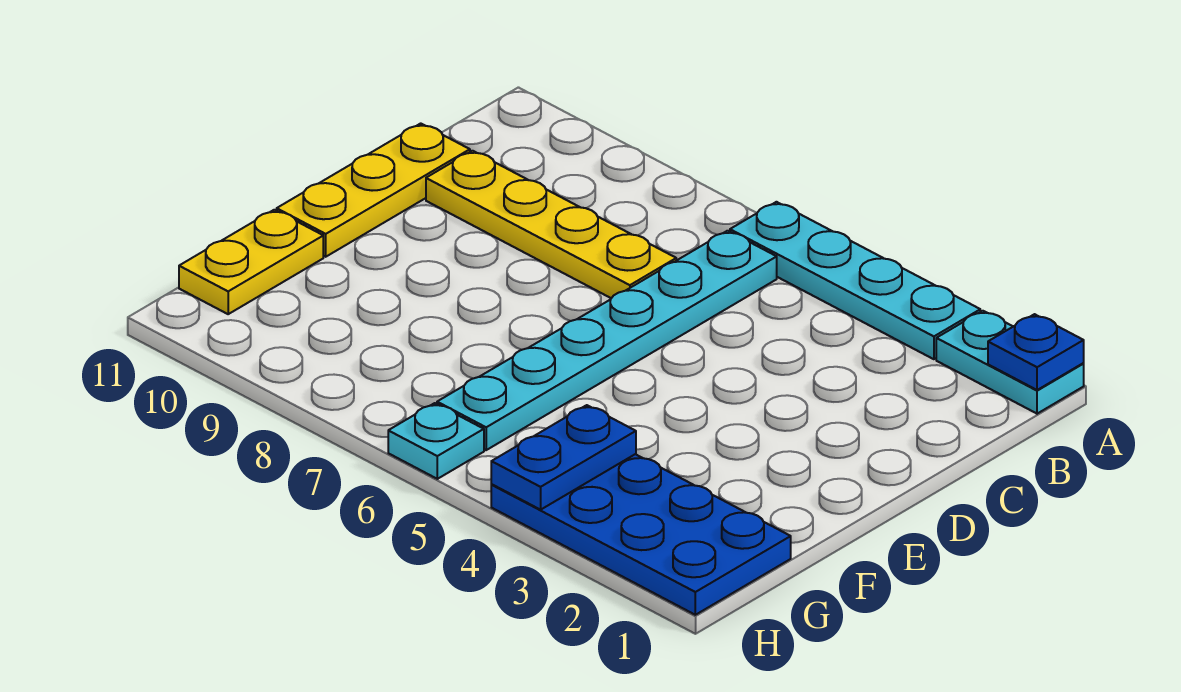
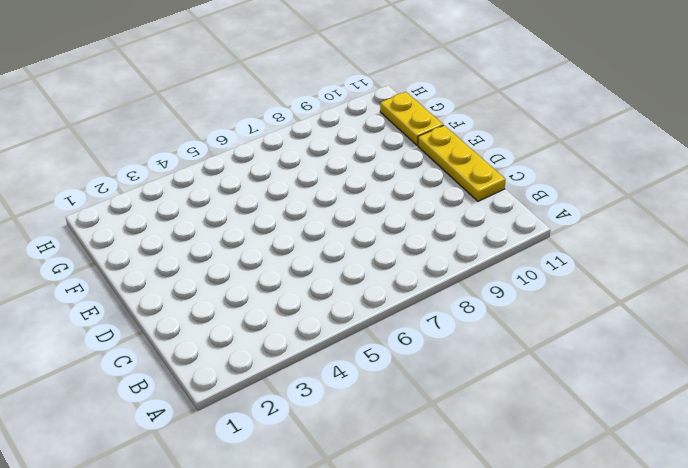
none -> cyan plate A1:A2 level 1
none -> cyan plate A3:A6 level 1

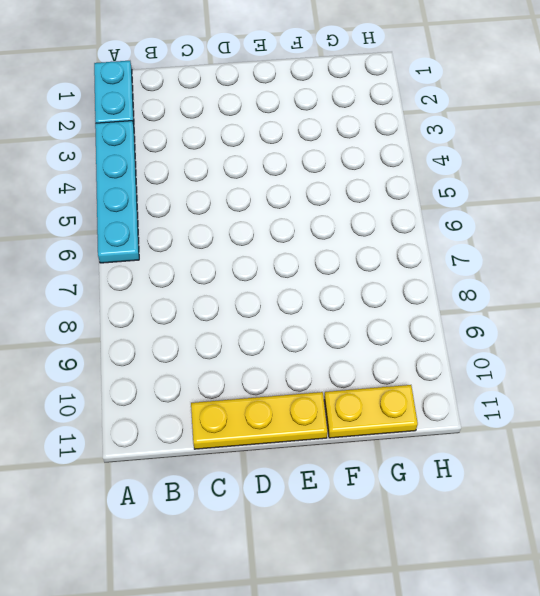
none -> cyan plate B6:G6 level 1
none -> yellow plate C7:C10 level 1

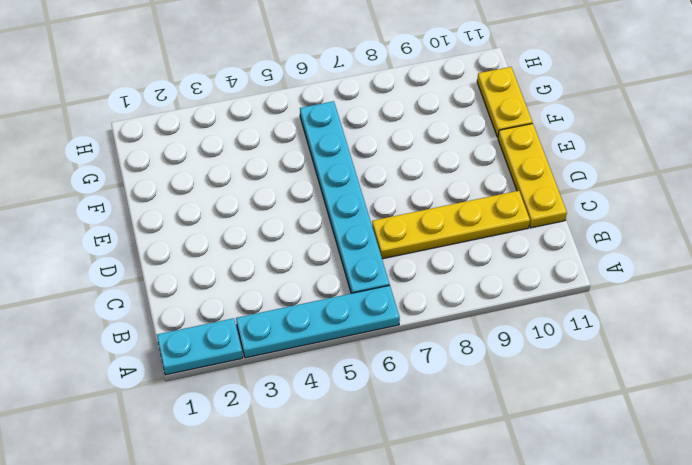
none -> blue plate G1:H4 level 1
none -> cyan plate H6 level 1

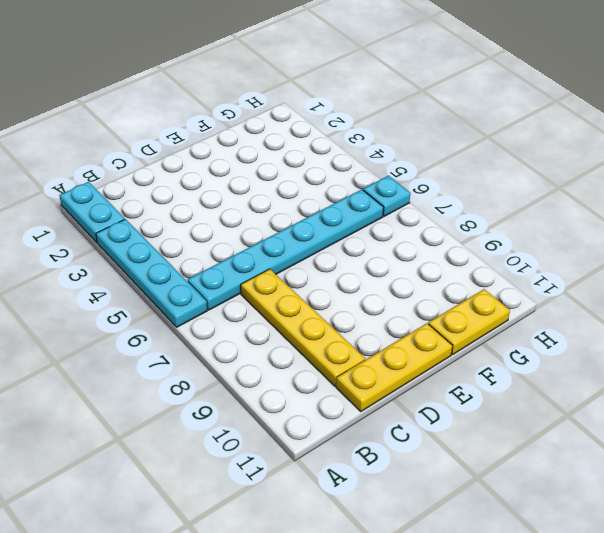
none -> blue plate G1:H4 level 1
none -> blue plate A1 level 2

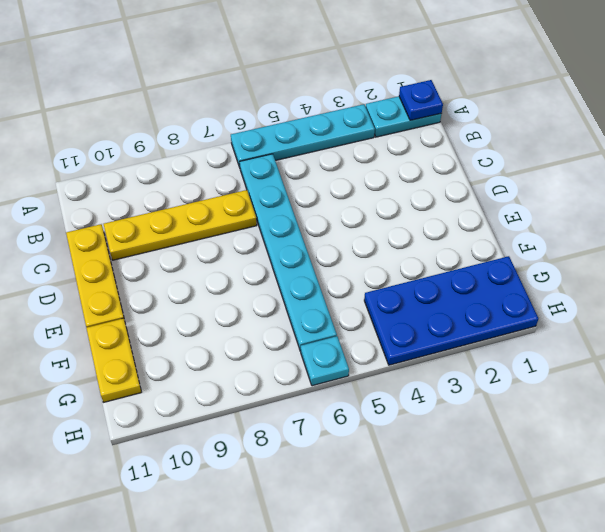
none -> blue plate G4:H4 level 2

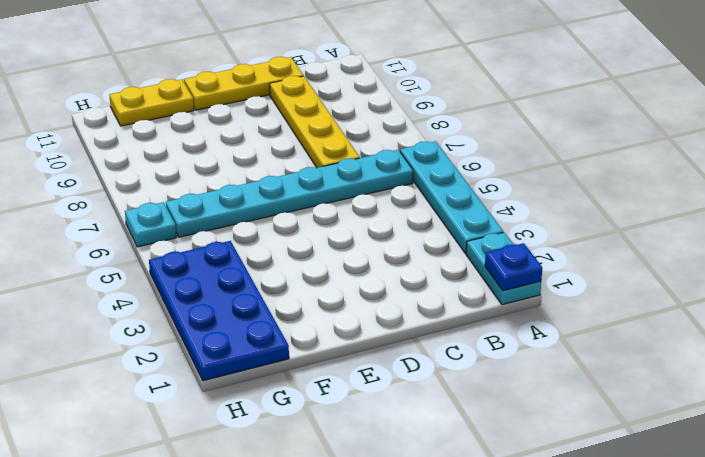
none -> blue plate G4:H4 level 2

